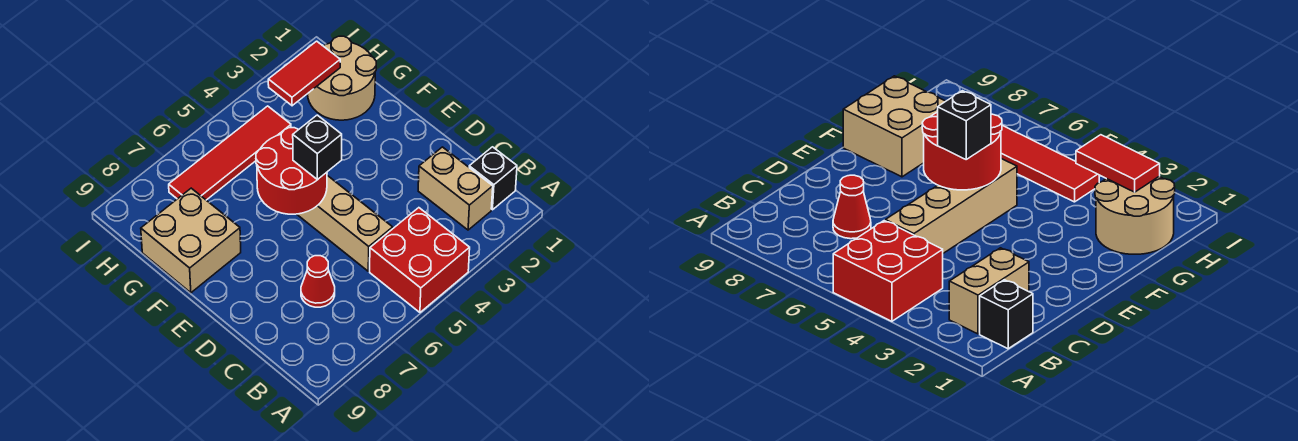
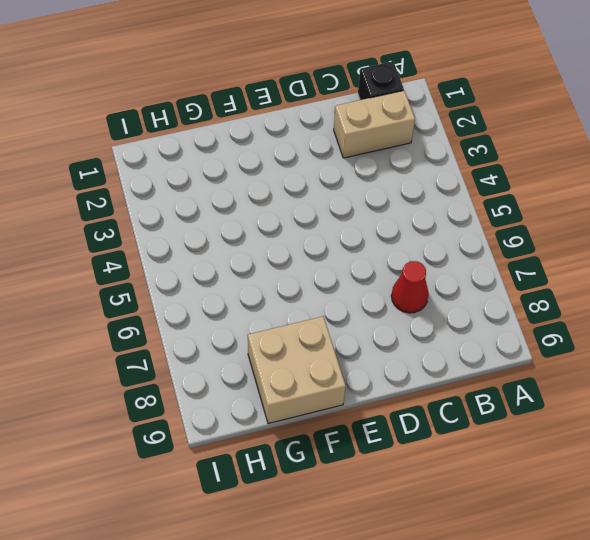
none -> red brick A4:B5 level 1
none -> tan brick C5:F5 level 1

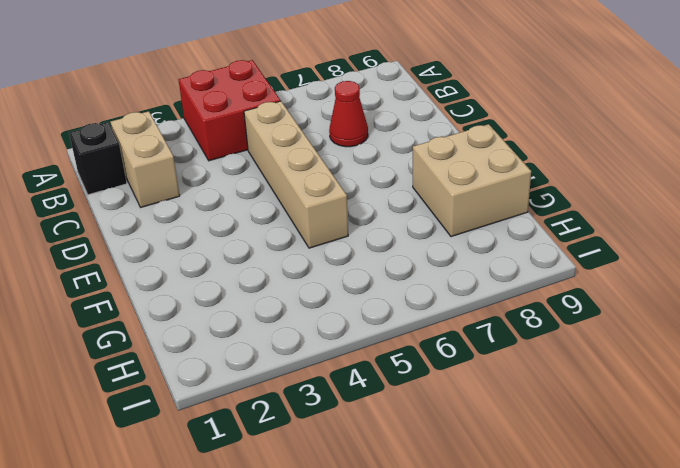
none -> tan round brick G1:H2 level 1
none -> red tile H4:H7 level 1

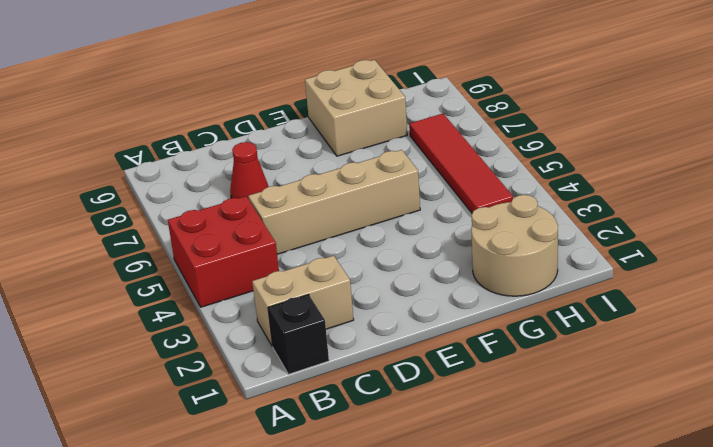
none -> red round brick E5:F6 level 2
none -> red tile H2:H3 level 2

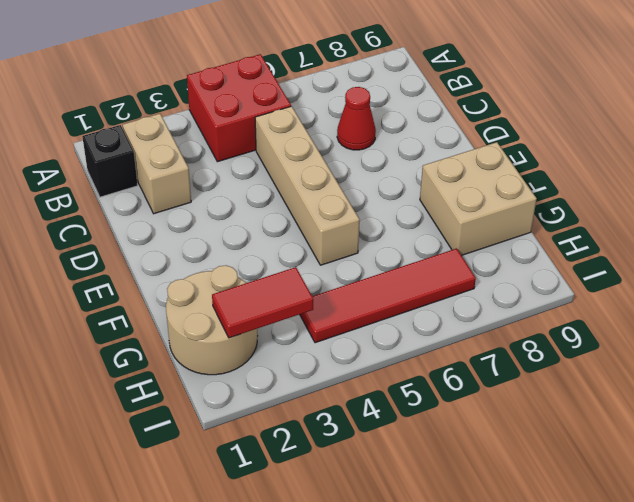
none -> red round brick E5:F6 level 2
none -> black brick E5 level 3

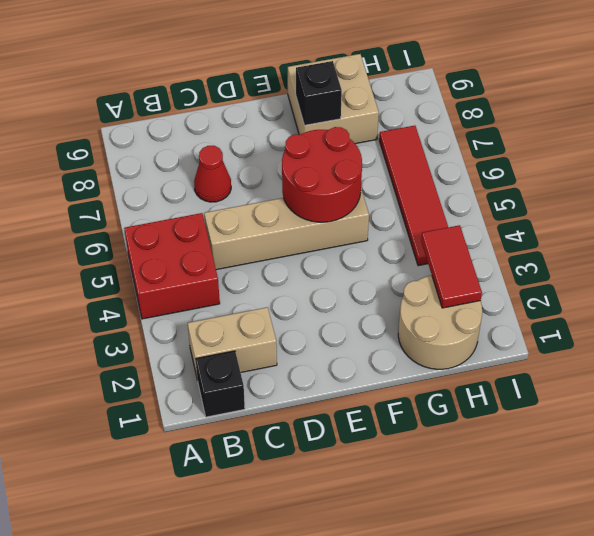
black brick F8 level 2 -> black brick E5 level 3

